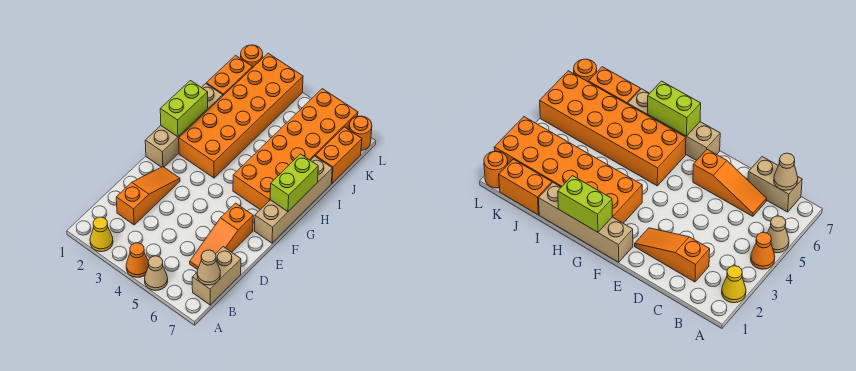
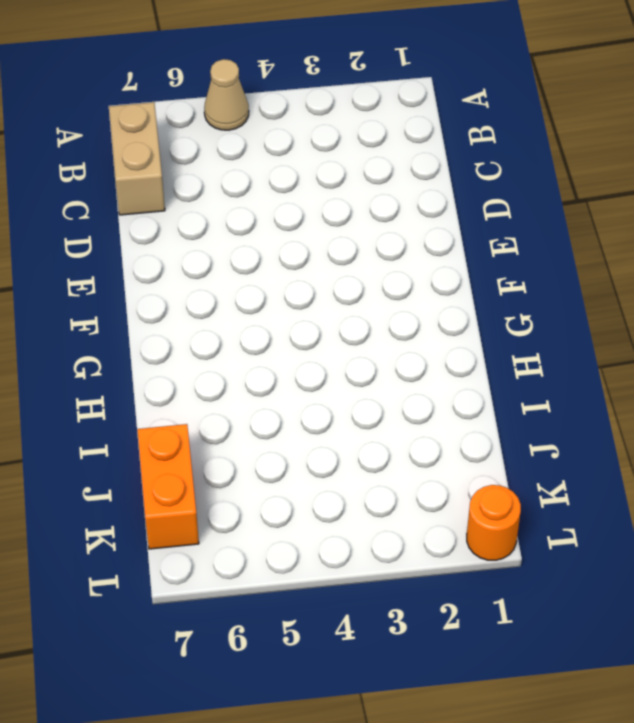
none -> yellow cone A2 level 1
none -> orange cone A4 level 1
none -> orange slope C2:E2 level 1 top C

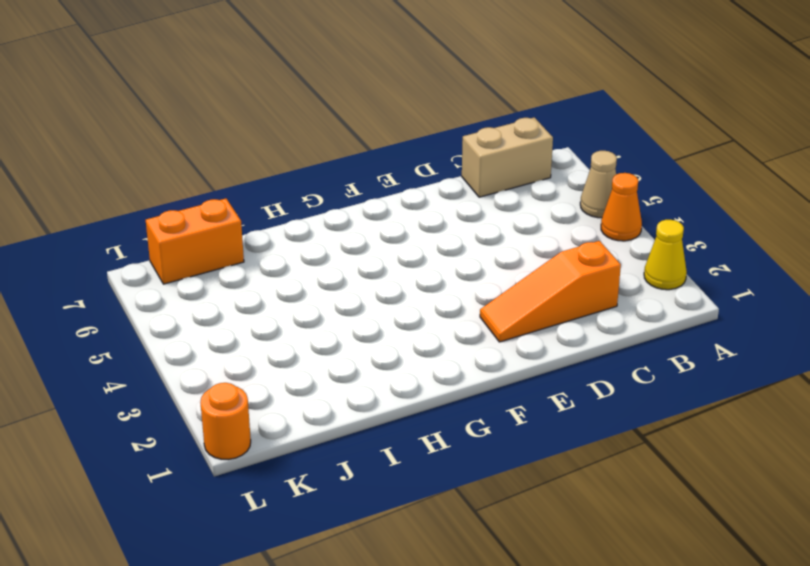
none -> orange slope C6:E6 level 1 top E
none -> tan brick F1:I1 level 1
none -> tan brick F7:I7 level 1

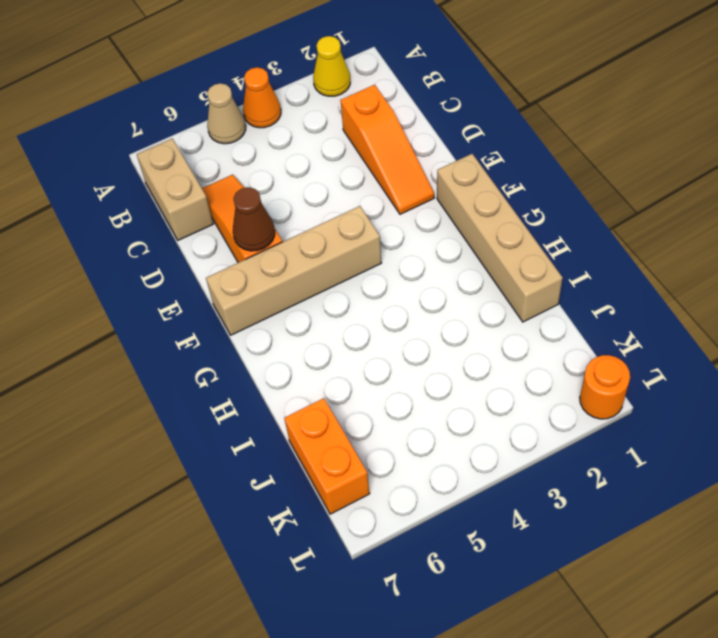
brown cone E6 level 2 -> none
tan brick F4:F7 level 1 -> tan brick F7:I7 level 1
none -> orange brick G2:L3 level 1
none -> orange brick G5:L6 level 1
none -> orange brick J1:K1 level 1

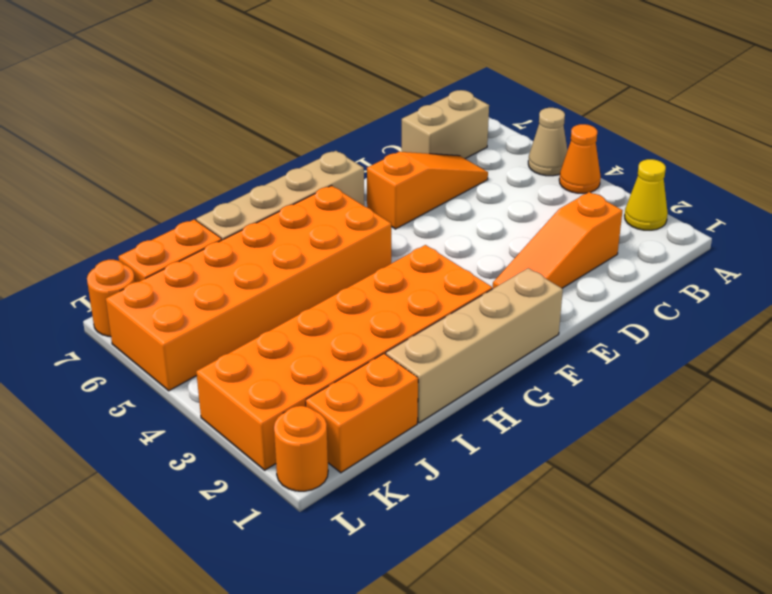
none -> tan cone B7 level 2
none -> lime brick G1:H1 level 2
none -> lime brick G7:H7 level 2

